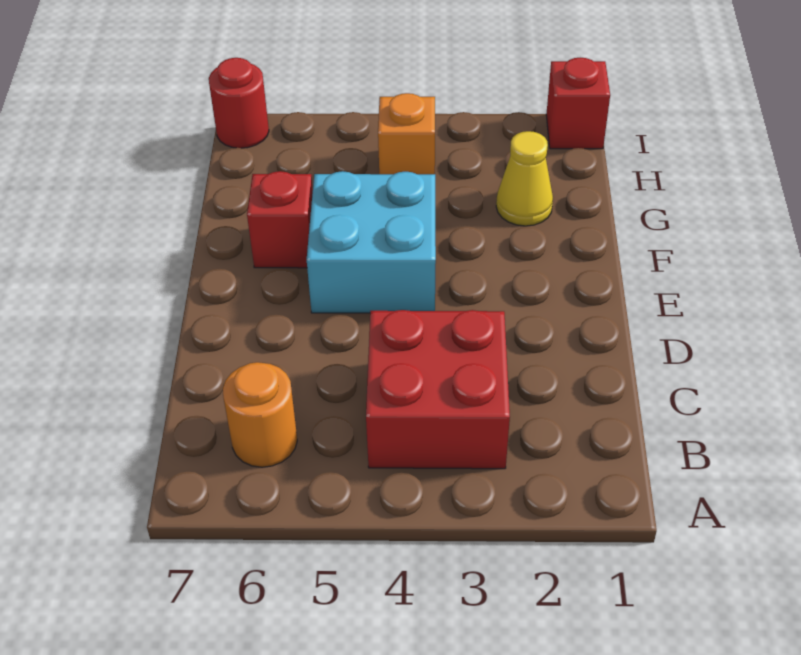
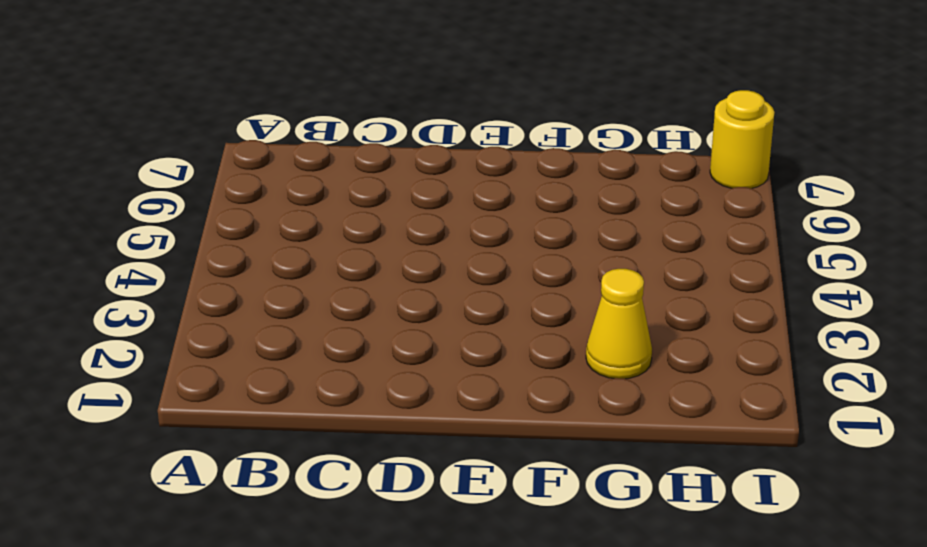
yellow round brick I7 level 1 -> red round brick I7 level 1
none -> red brick B3:C4 level 1
none -> orange round brick B6 level 1

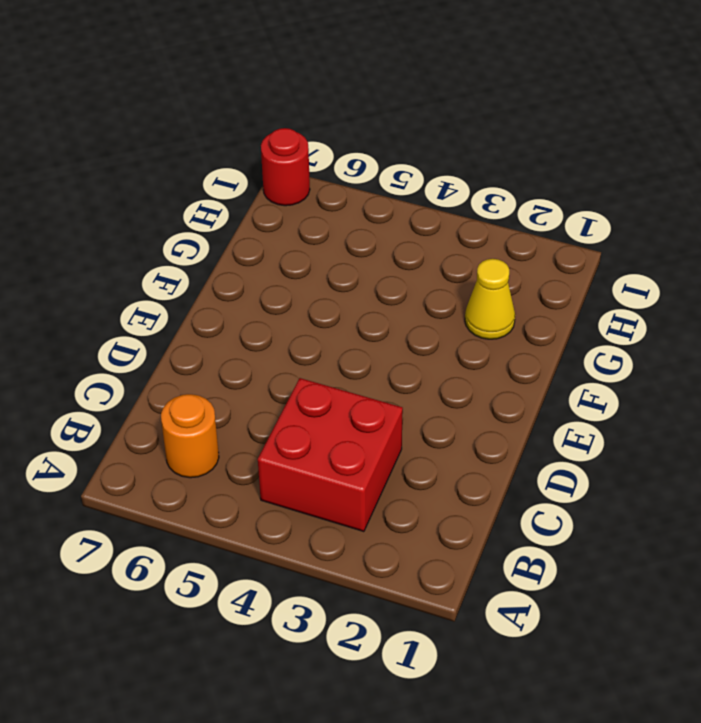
none -> cyan brick E4:F5 level 1
none -> red brick F6 level 1

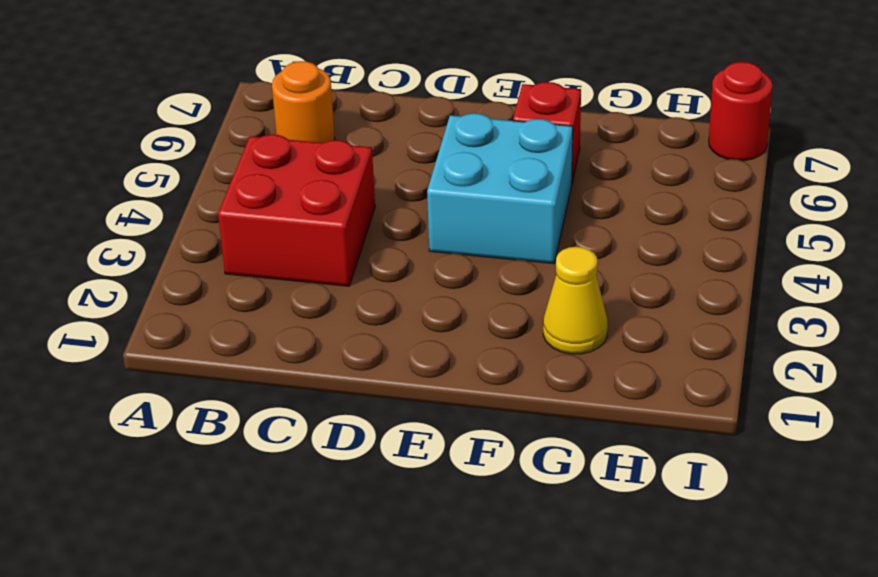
none -> orange brick H4 level 1
none -> red brick I1 level 1

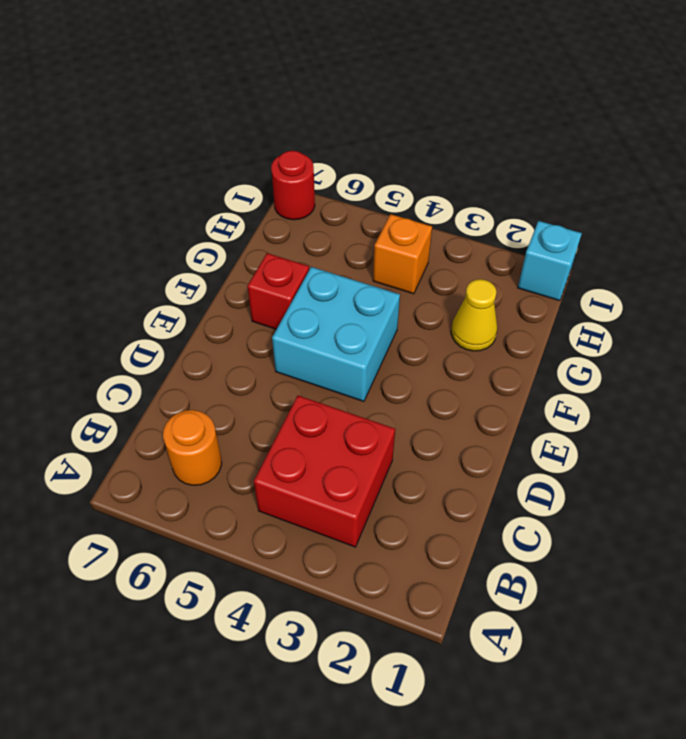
cyan brick I1 level 1 -> red brick I1 level 1

